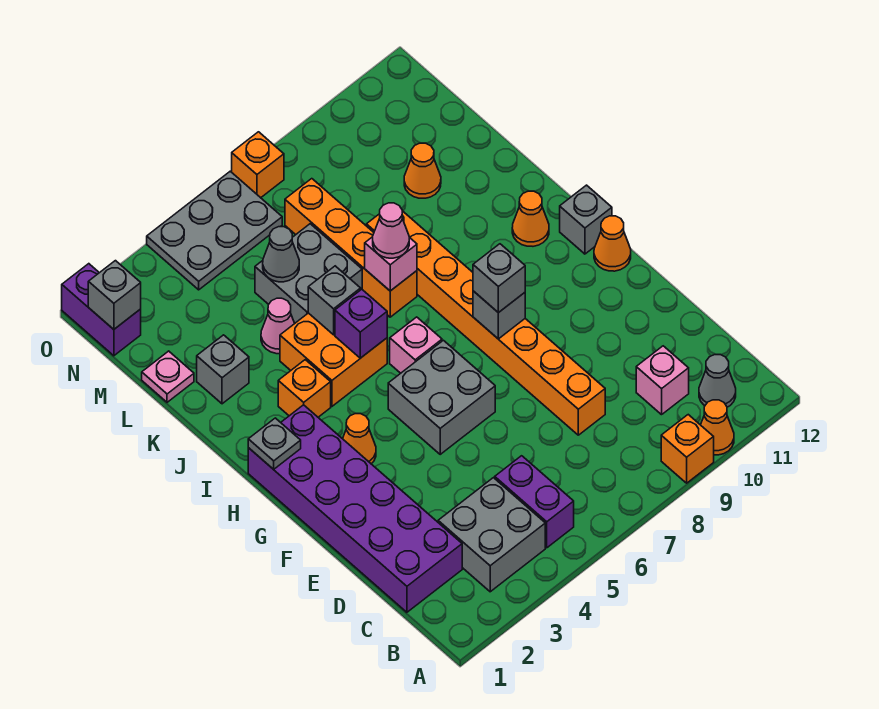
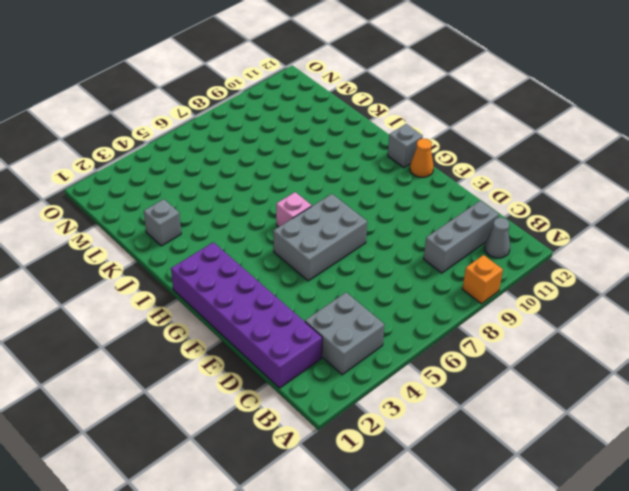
grey brick C9:C11 level 1 -> pink brick C10 level 1
grey brick F5:G7 level 1 -> grey brick F5:G6 level 1
none -> orange cone A10 level 1
none -> purple brick B5:C5 level 1
none -> orange brick D8:K8 level 1
none -> orange cone G3 level 1

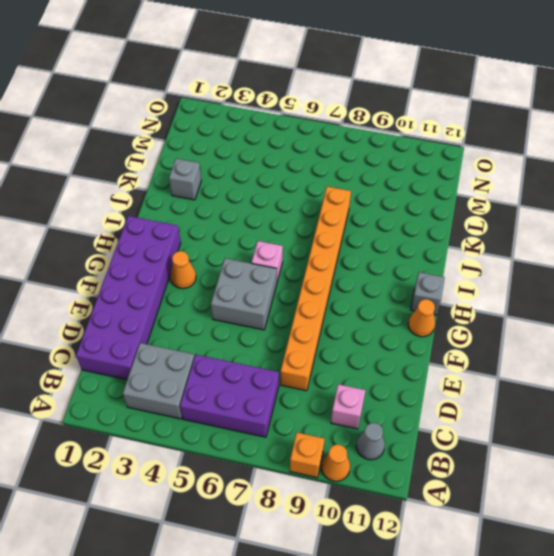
purple brick B5:C7 level 1 -> purple brick B5:C5 level 1
none -> orange brick I3 level 1
none -> orange brick I4:J5 level 1
none -> orange cone I11 level 1
none -> orange brick J7:M7 level 1

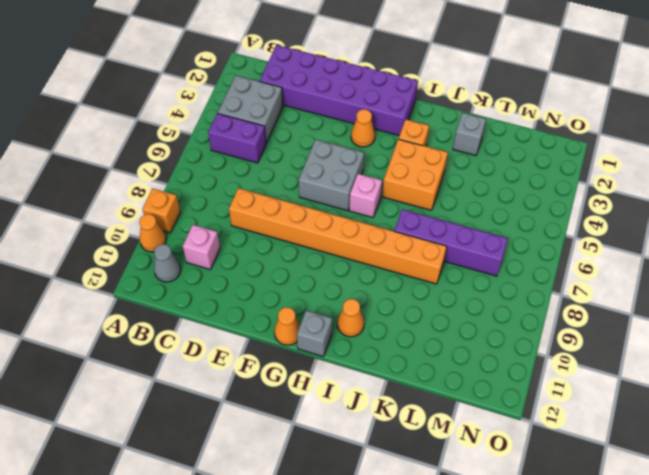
purple brick J7:M7 level 1 -> orange brick J7:M7 level 1
none -> pink cone K4 level 1
none -> grey brick K5:L6 level 1
none -> pink plate L1 level 1
none -> orange cone L10 level 1

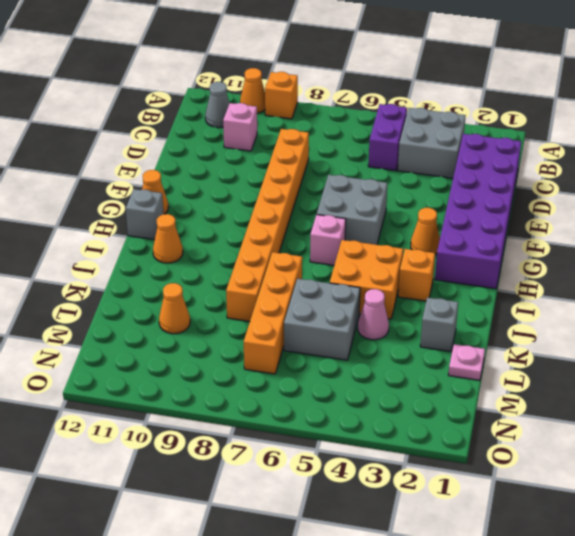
none -> purple brick N1:O1 level 1
none -> grey plate N4:O6 level 1
none -> orange brick O7 level 1
none -> grey brick G8 level 2

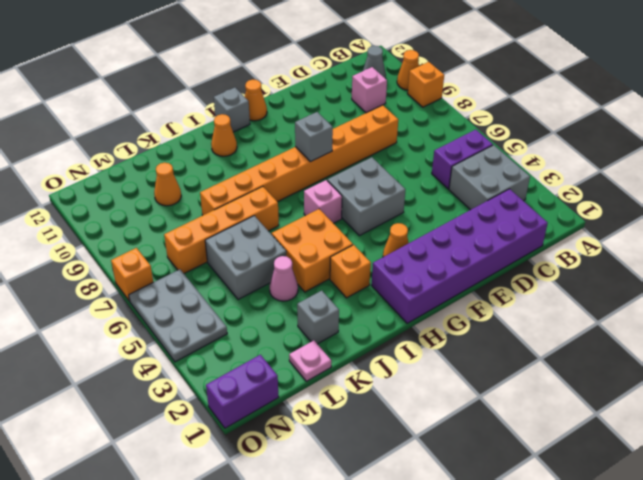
none -> grey plate H1 level 2
none -> purple brick I5 level 2
none -> grey brick J5 level 2
none -> pink brick J7 level 2

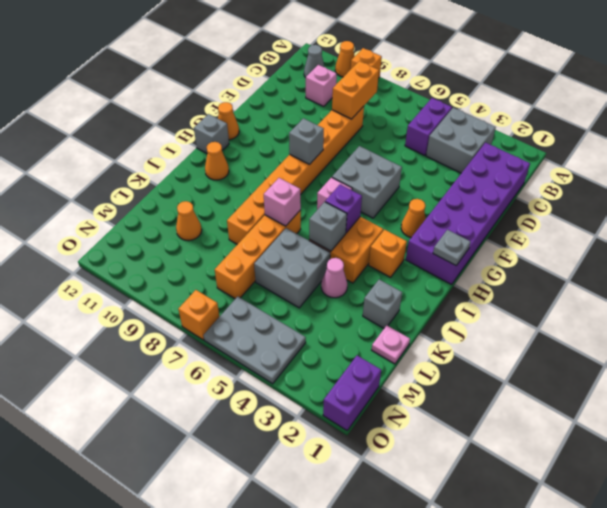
orange brick C8:D8 level 2 -> none
none -> grey cone L5 level 2
none -> grey brick N1 level 2
none -> grey brick G8 level 3
none -> pink cone J7 level 3

